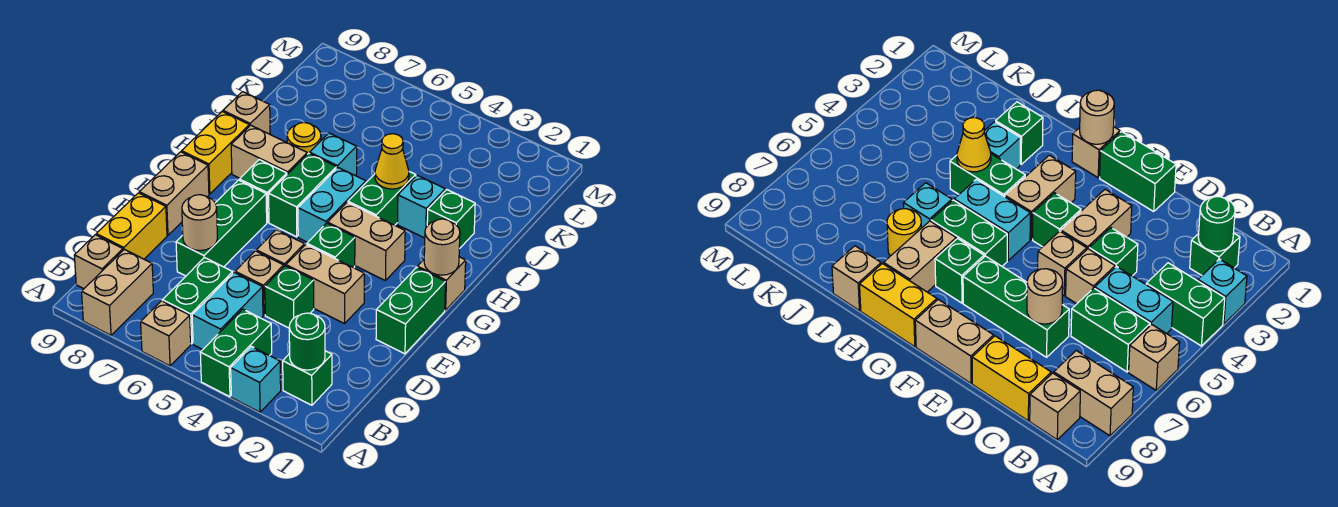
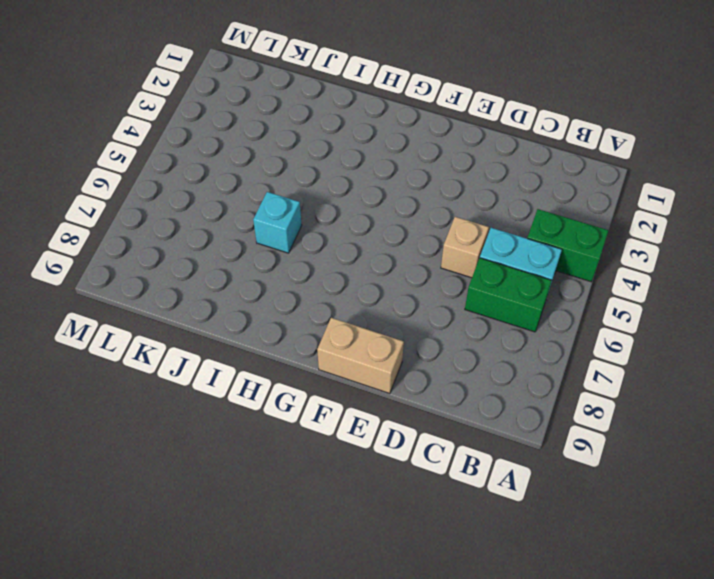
none -> cyan brick A3 level 1
none -> tan brick A6 level 1
none -> tan brick A8:B8 level 1
none -> green brick B2 level 1

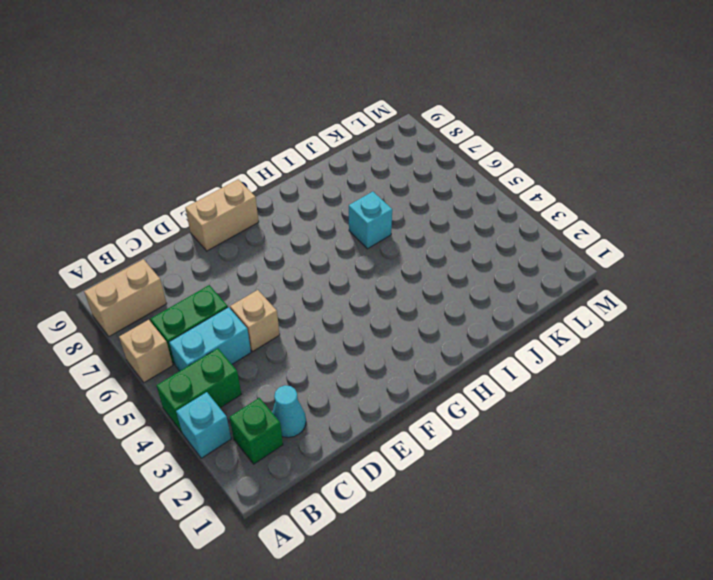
cyan cone C2 level 1 -> none
none -> tan brick B9 level 1
none -> yellow brick C9:D9 level 1
none -> green brick D4 level 1
none -> green brick D7:F7 level 1

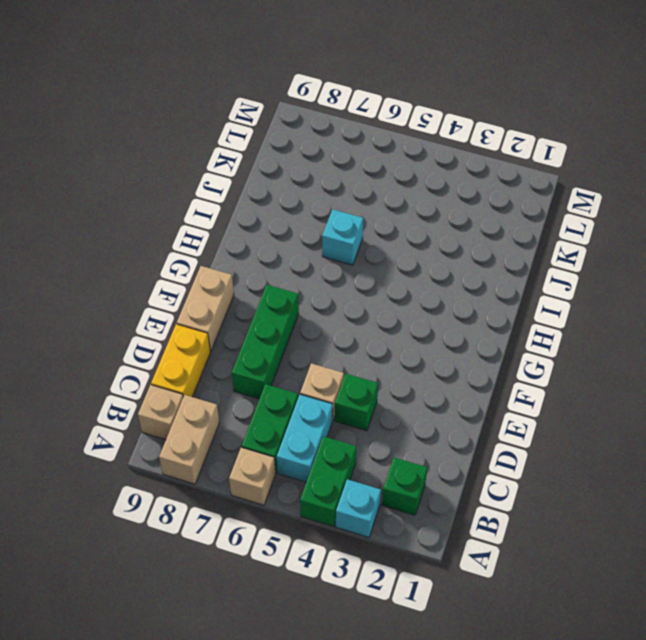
none -> green brick E1:F1 level 1
none -> tan brick E3:E4 level 1
none -> tan brick E5 level 1
none -> green brick F4 level 1

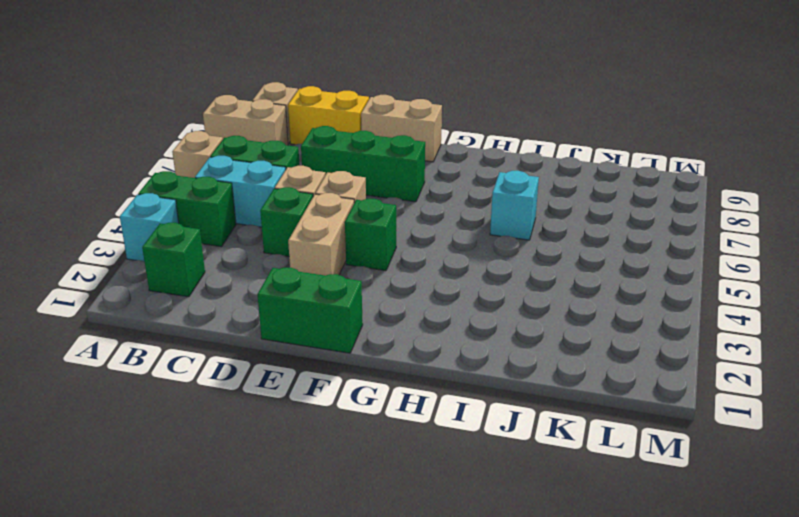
none -> tan brick G1 level 1
none -> tan brick G3:G4 level 1
none -> cyan brick G5:H5 level 1
none -> green brick G6:H6 level 1

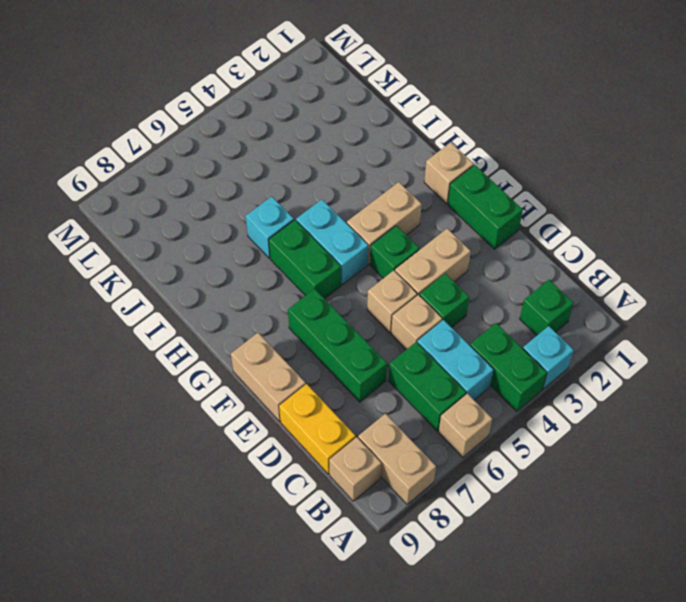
none -> green brick G7 level 1
none -> yellow brick G9:H9 level 1
none -> green brick H4:I4 level 1
none -> tan brick H7:H8 level 1

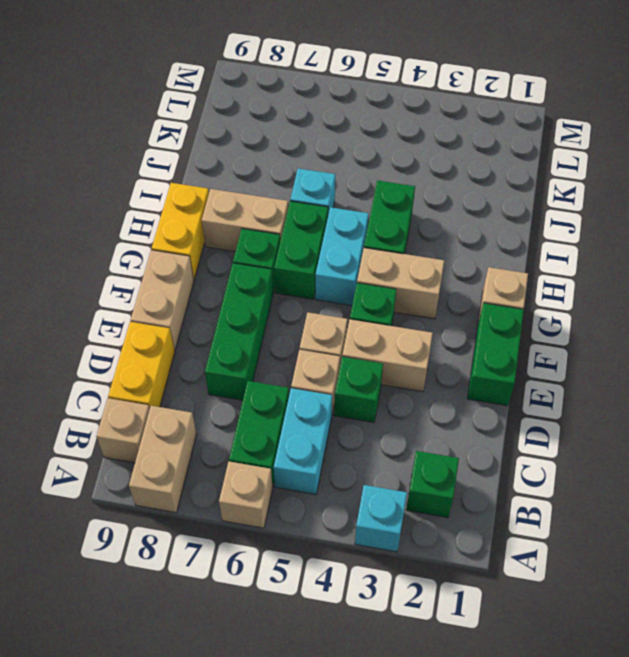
none -> green brick A4:B4 level 1
none -> green brick I2 level 1
none -> cyan brick I3 level 1
none -> yellow round brick I7 level 1

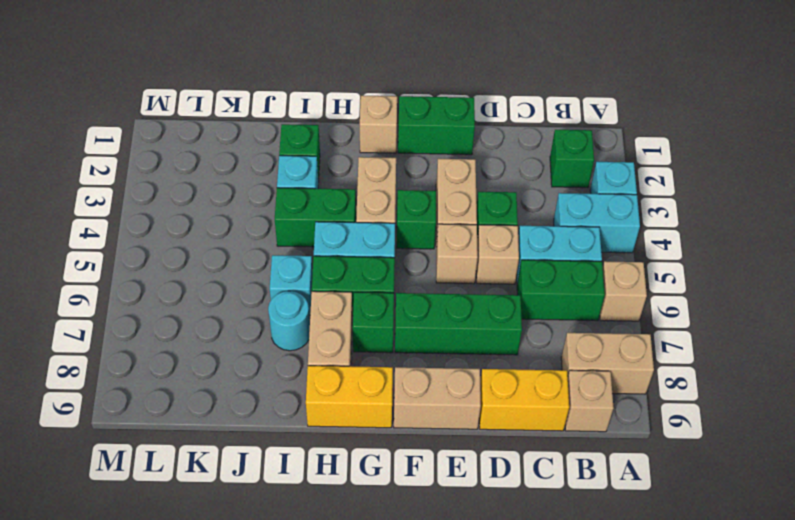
cyan brick A4:B4 level 1 -> green brick A4:B4 level 1
cyan round brick I7 level 1 -> yellow round brick I7 level 1
none -> tan brick I9 level 1
none -> green round brick B2 level 2
none -> tan round brick D7 level 2
none -> tan round brick G1 level 2

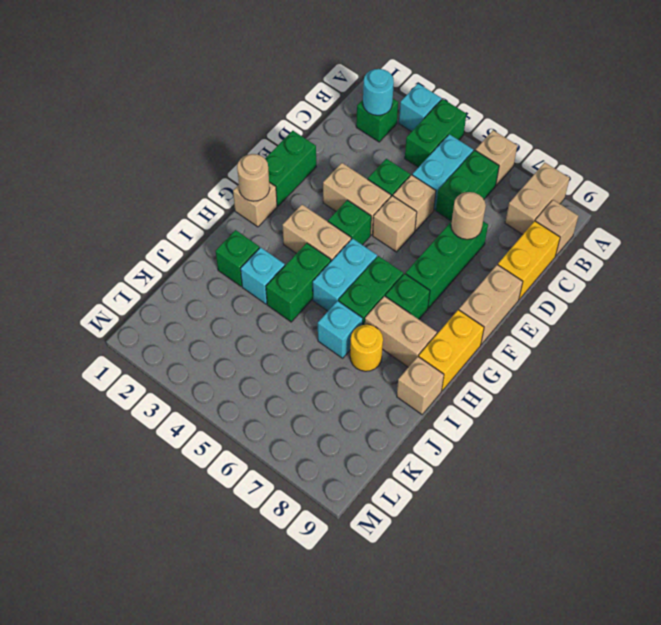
cyan round brick B2 level 2 -> green round brick B2 level 2
none -> yellow cone I4 level 2

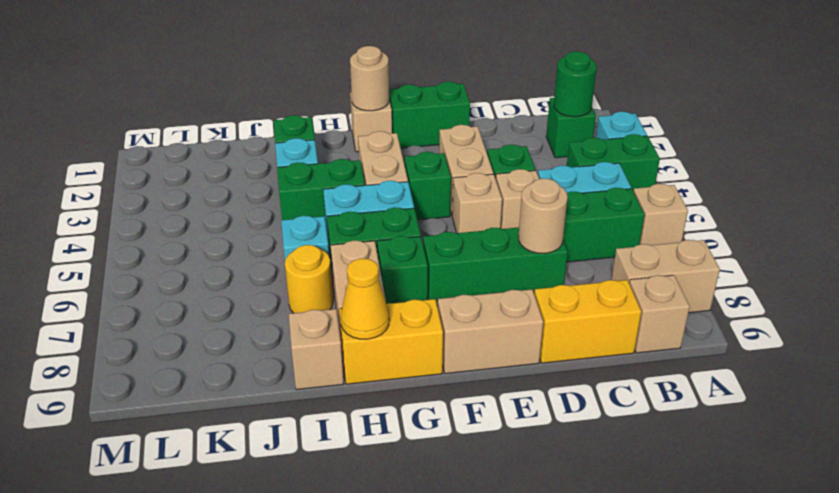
yellow cone H9 level 2 -> yellow cone I4 level 2

